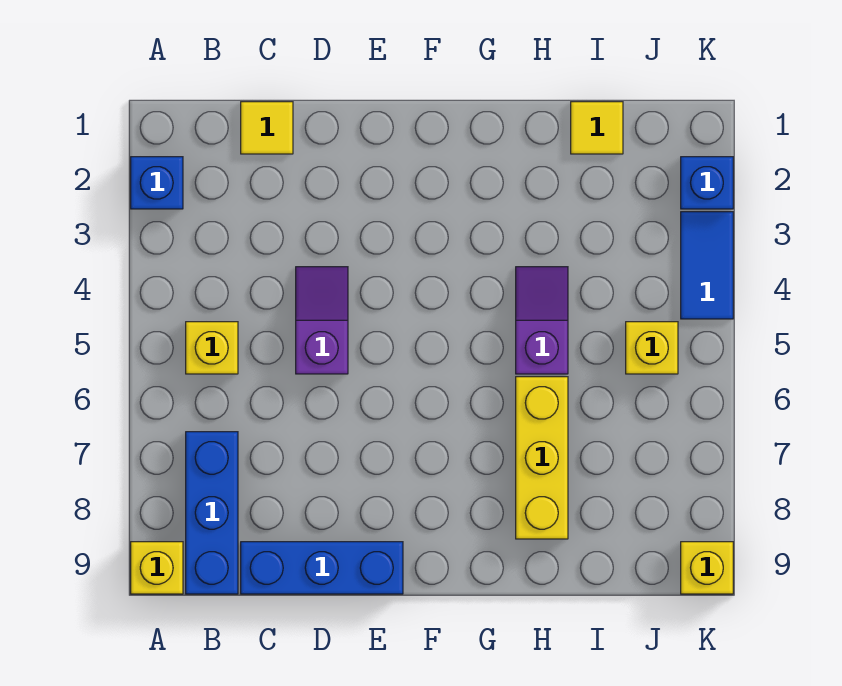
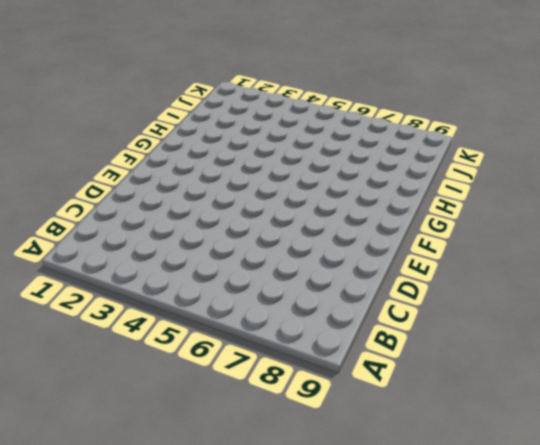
none -> blue brick A2 level 1
none -> yellow brick A9 level 1
none -> yellow brick B5 level 1

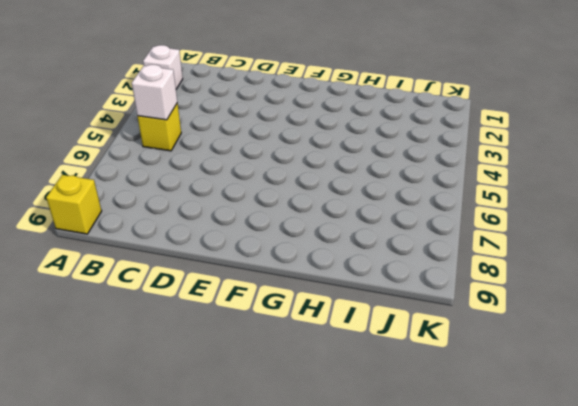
white brick A2 level 1 -> blue brick A2 level 1
white brick B5 level 2 -> none
none -> blue brick B7:B9 level 1
none -> yellow tile C1 level 1
none -> blue brick C9:E9 level 1

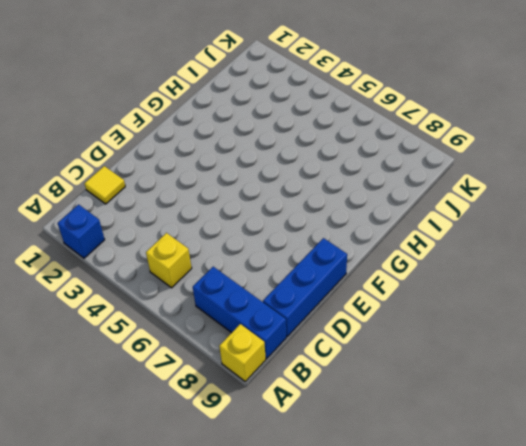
none -> purple slope D4:D5 level 1 top 5
none -> purple slope H4:H5 level 1 top 5
none -> yellow brick H6:H8 level 1

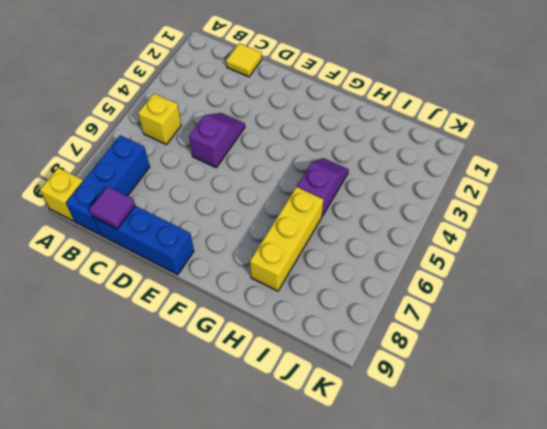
purple tile C9 level 2 -> none
none -> blue brick A2 level 1
none -> yellow tile I1 level 1
none -> yellow brick J5 level 1

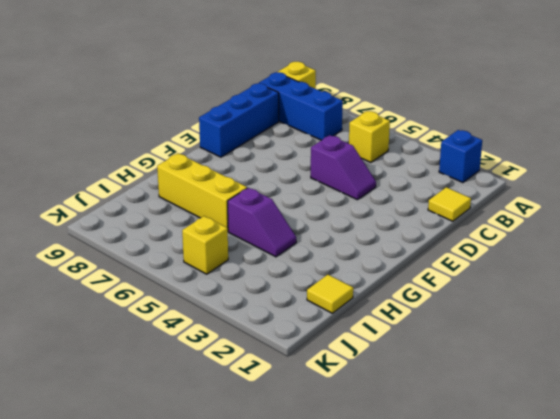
none -> blue brick K2 level 1
none -> blue tile K3:K4 level 1
none -> yellow brick K9 level 1

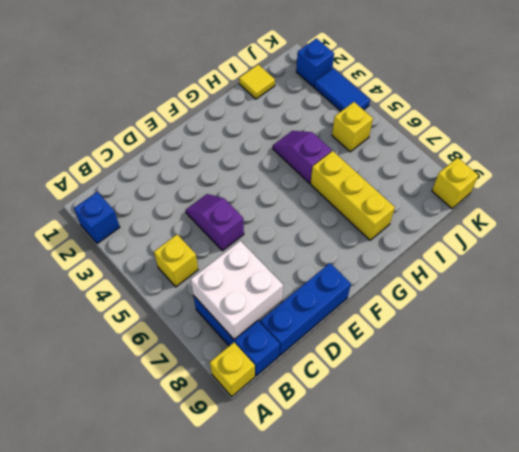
white brick B7:C8 level 2 -> none
none -> yellow tile C1 level 1

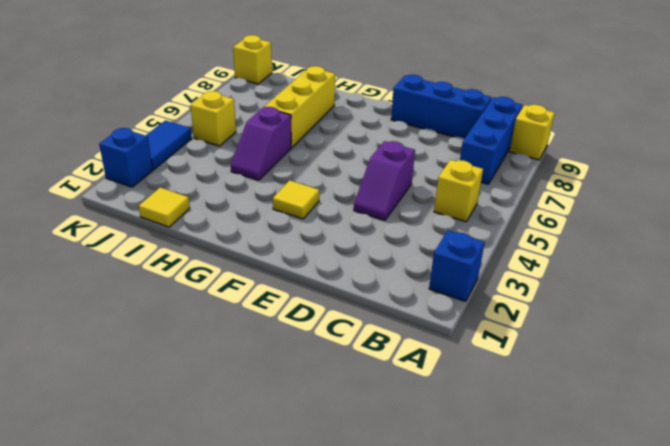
yellow tile F3 level 1 -> yellow tile C1 level 1

